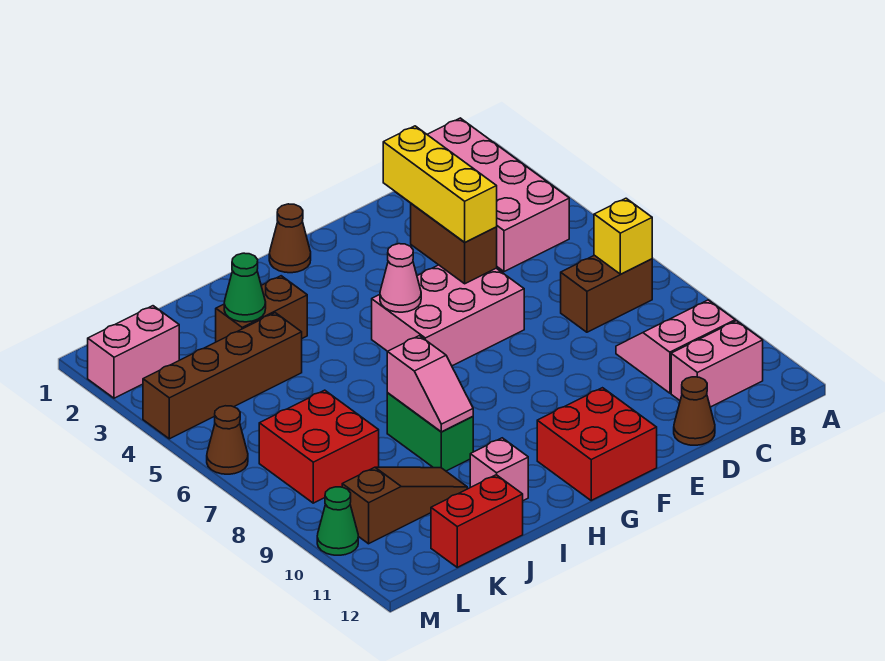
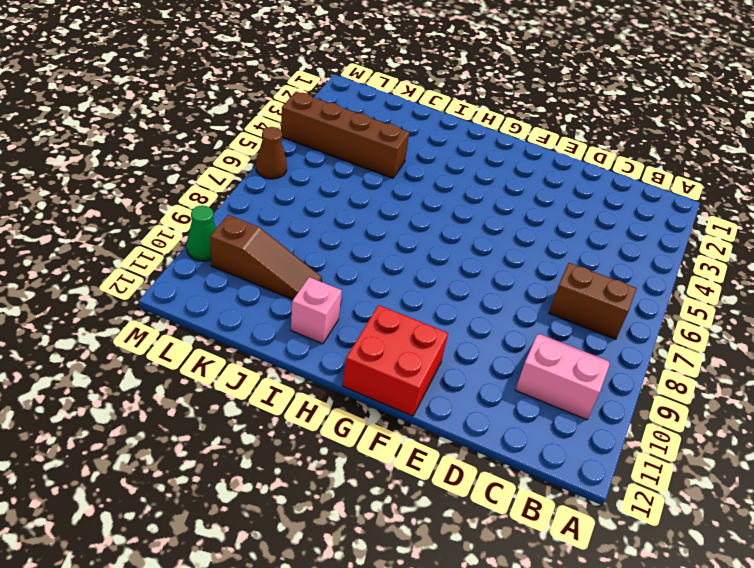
none -> pink brick B1:C4 level 1
none -> pink brick B11:C11 level 1
none -> brown cone D12 level 1

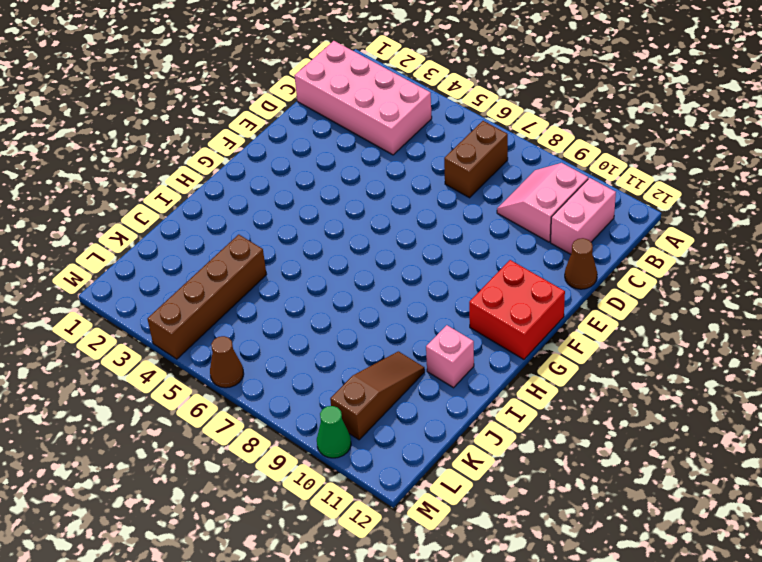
none -> pink brick E5:G6 level 1
none -> brown cone G1 level 1
none -> brown brick I3:J3 level 1

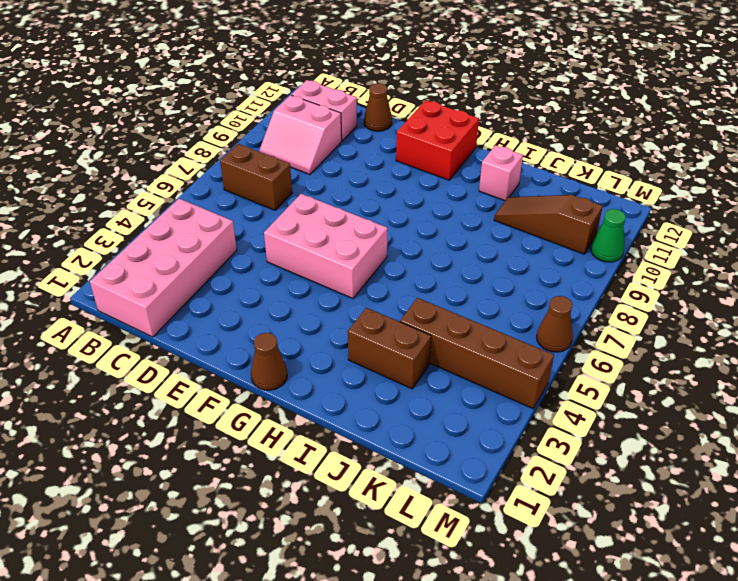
none -> green brick I8:I9 level 1
none -> red brick J12:K12 level 1
none -> red brick K7:L8 level 1

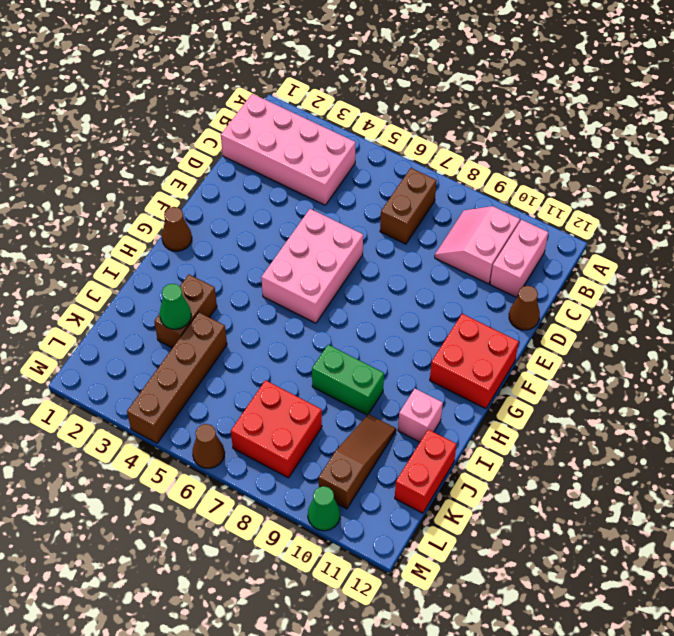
none -> pink brick L2:M2 level 1
none -> yellow brick B7 level 2
none -> brown brick E4:E5 level 2

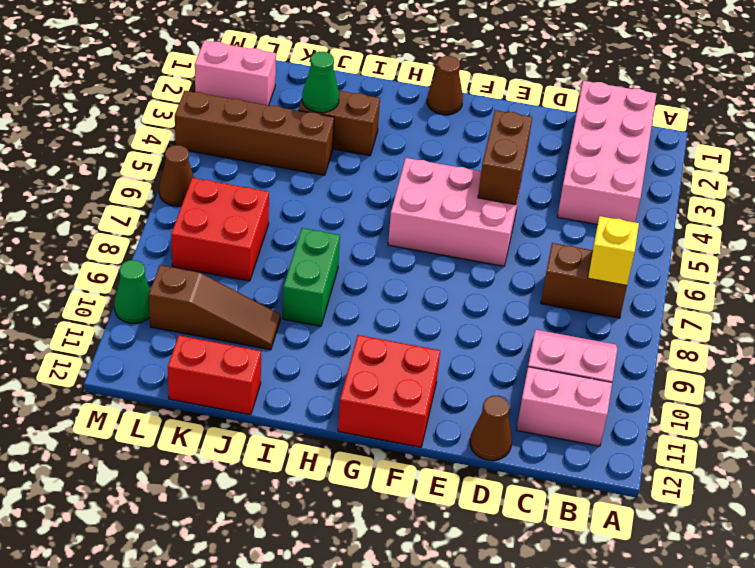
none -> pink brick I11 level 1
none -> pink cone G5 level 2
none -> pink slope I8:I9 level 2 top 8

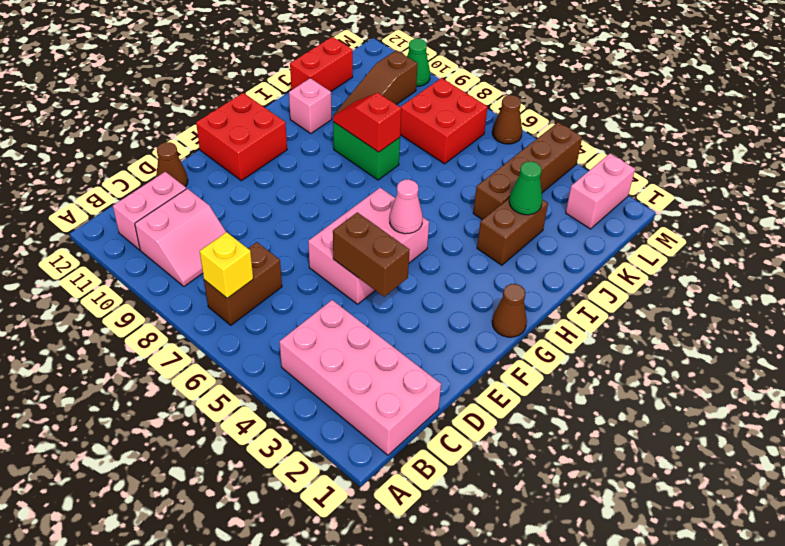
red slope I8:I9 level 2 top 8 -> pink slope I8:I9 level 2 top 8
none -> yellow brick E3:E5 level 3

